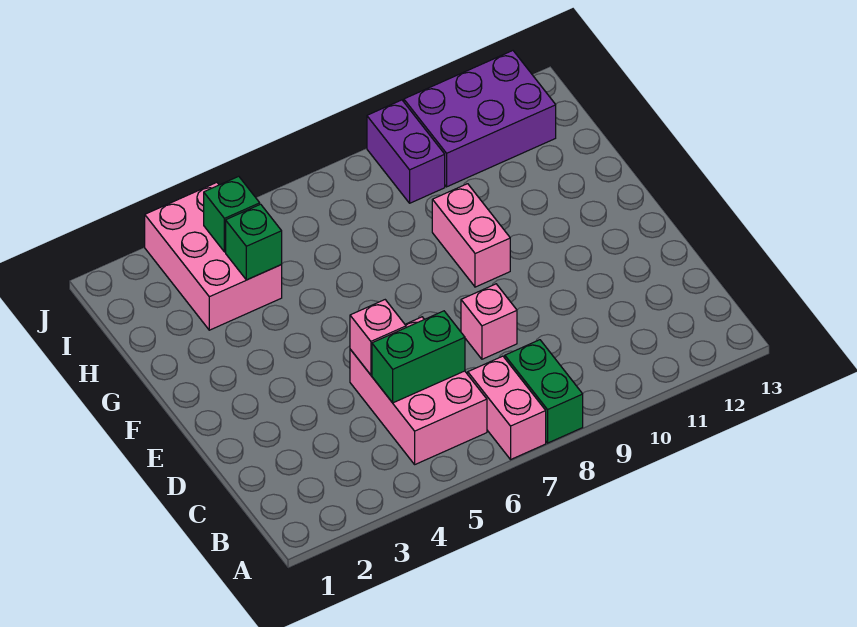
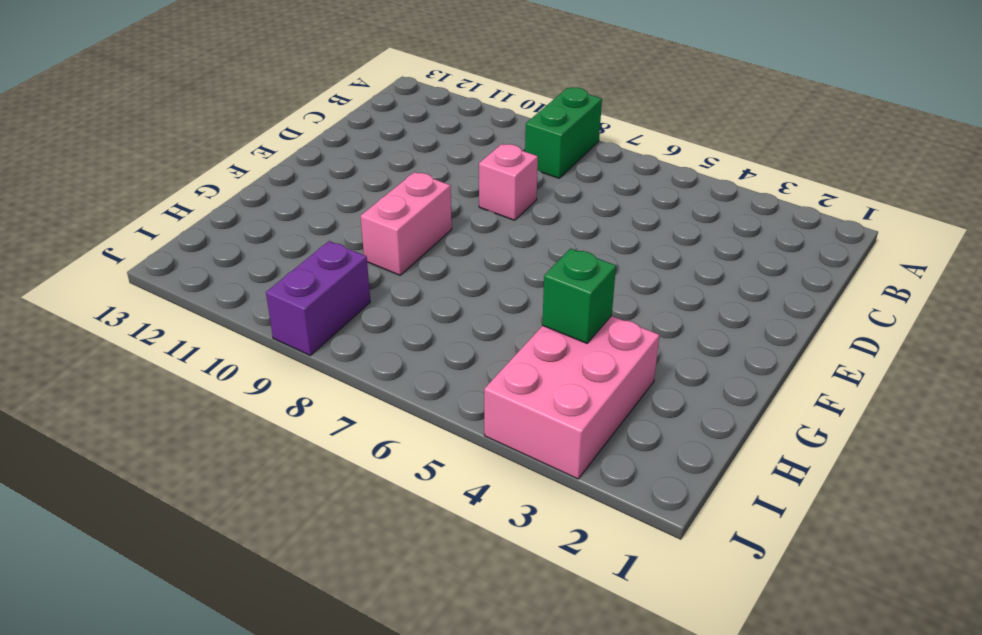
none -> pink brick A7:B7 level 1
none -> pink brick B5:D6 level 1
none -> purple brick I10:J12 level 1

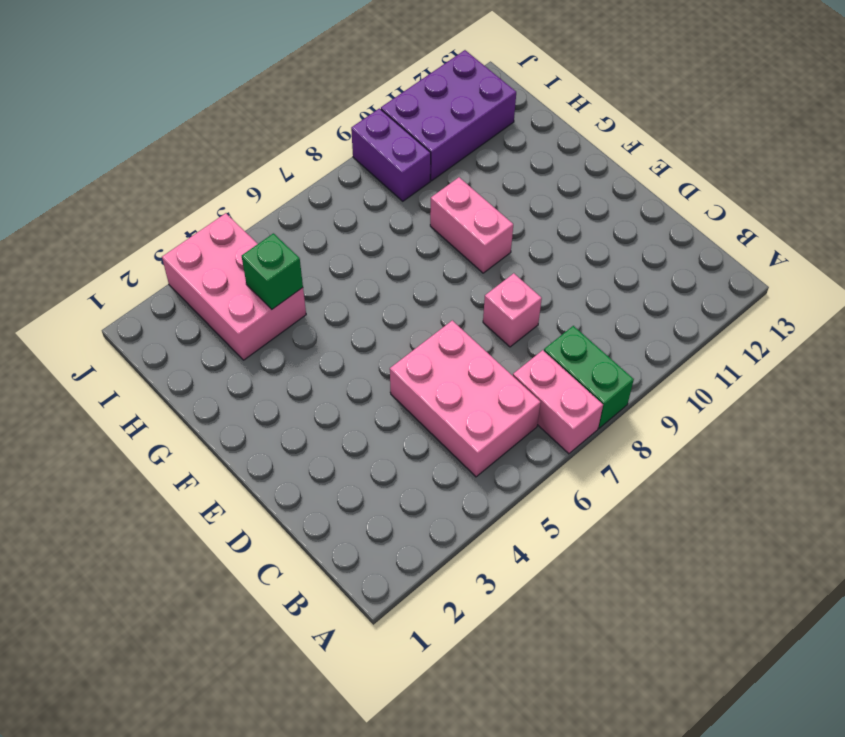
none -> green brick C5:C6 level 2
none -> pink brick D5 level 2
none -> green brick I4 level 2

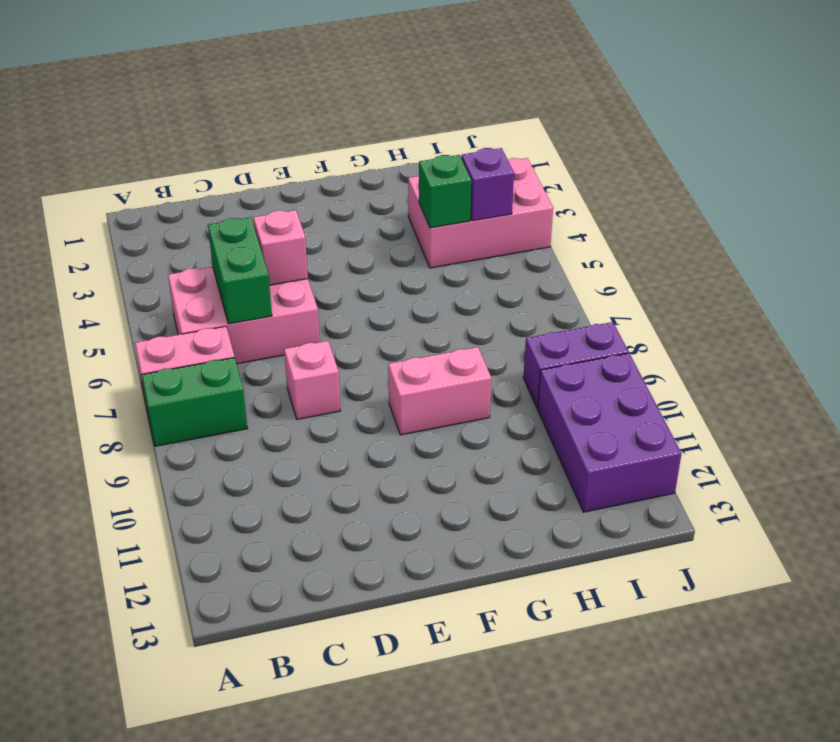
purple brick I4 level 2 -> green brick I4 level 2

